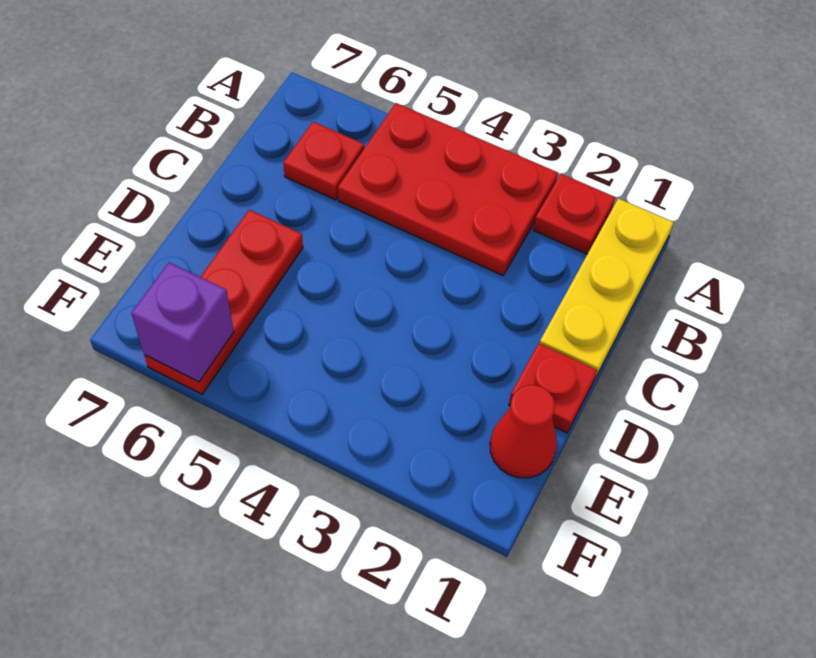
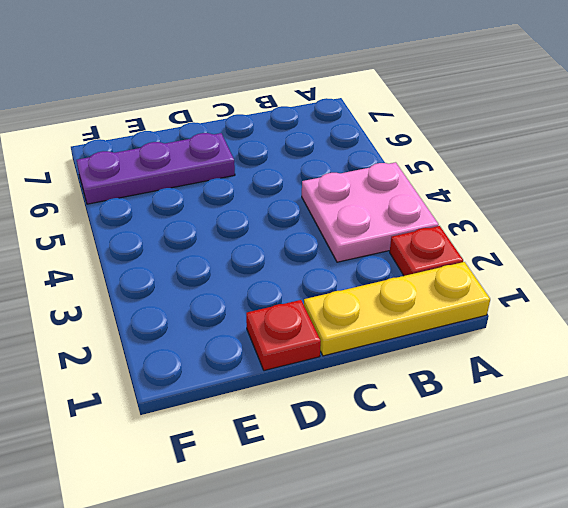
pink plate A3:B4 level 1 -> red plate A3:B5 level 1
purple plate D6:F6 level 1 -> red plate D6:F6 level 1
none -> red plate B6 level 1
none -> red cone E1 level 1

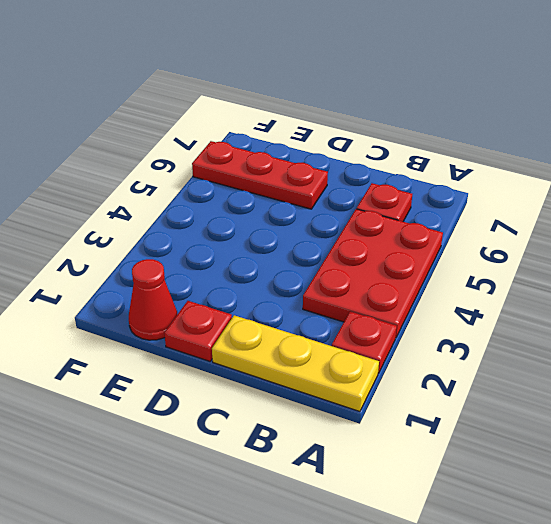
none -> purple brick F6 level 2

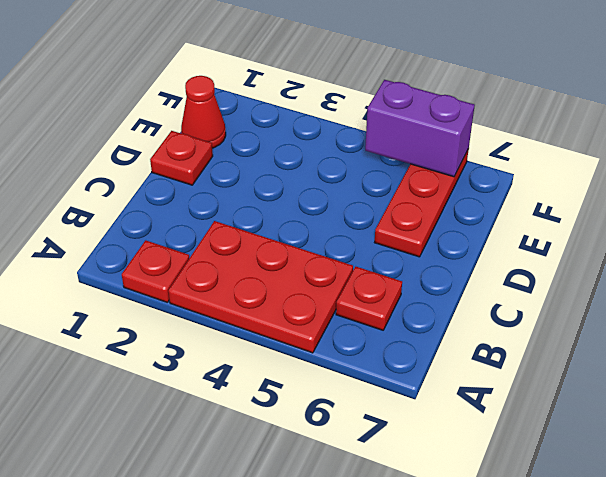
purple brick F5:F6 level 2 -> purple brick F6 level 2
none -> yellow plate A1:C1 level 1

